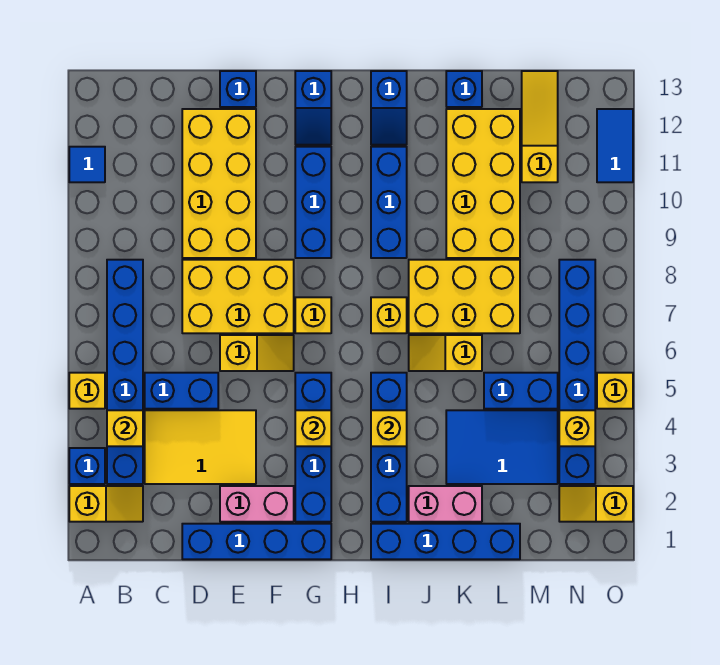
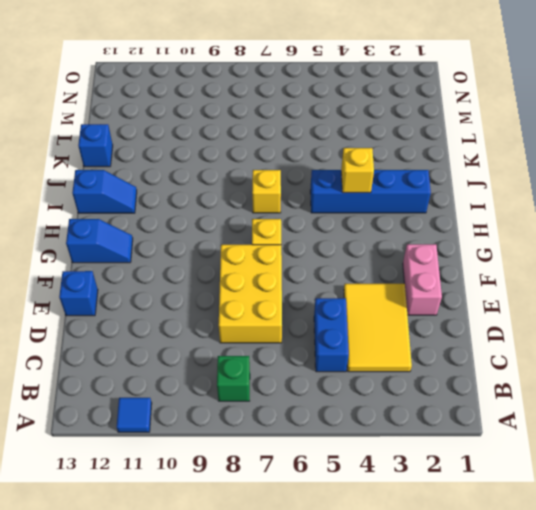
green brick B8 level 1 -> blue brick B3:B8 level 1
none -> yellow slope A2:B2 level 1 top A
none -> blue brick A3 level 1
none -> yellow brick A5 level 1
none -> blue brick D1:G1 level 1

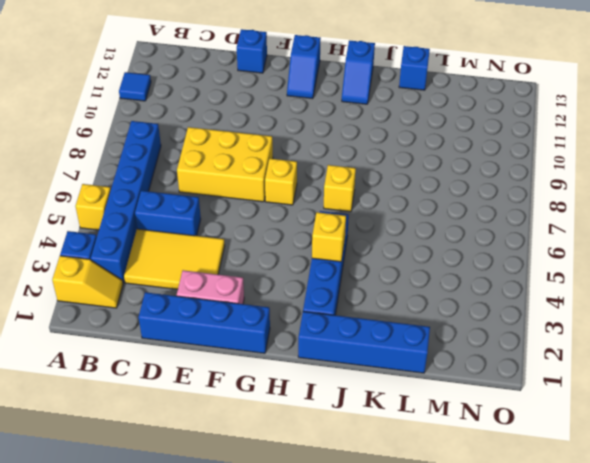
none -> yellow brick D9:E12 level 1
none -> yellow slope E6:F6 level 1 top E
none -> blue brick G2:G5 level 1
none -> blue brick G9:G11 level 1

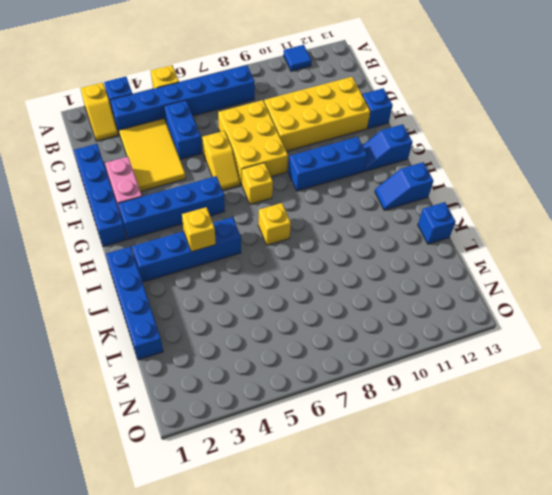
none -> blue brick I9:I11 level 1
none -> pink brick J2:K2 level 1
none -> yellow slope J6:K6 level 1 top K
none -> yellow brick J7:L8 level 1

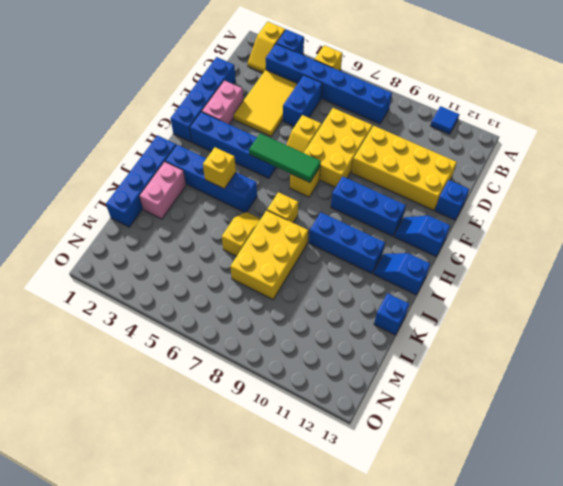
green tile G5:G7 level 2 -> none
none -> blue tile K3:M4 level 1
none -> yellow brick K9:L12 level 1
none -> blue brick L5:M5 level 1
none -> yellow slope M11:M13 level 1 top 11

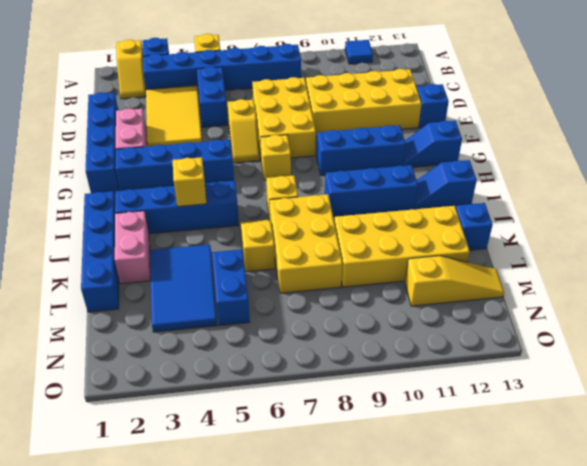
none -> yellow slope N2:O2 level 1 top O
none -> blue brick N3:N8 level 1
none -> yellow brick O5 level 1
none -> blue tile O11:O12 level 1

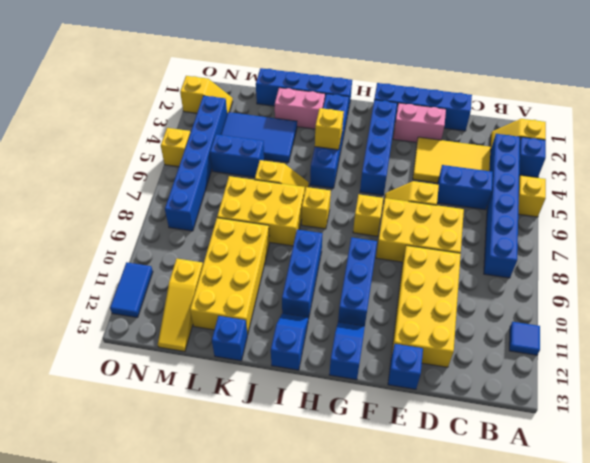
none -> yellow brick B4 level 2
none -> yellow brick G4 level 2
none -> yellow brick N4 level 2

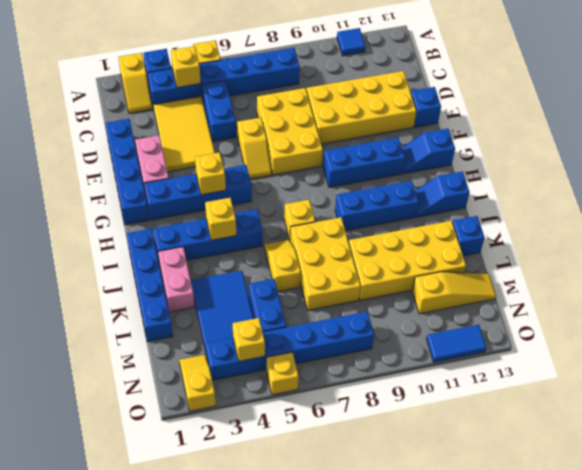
none -> yellow brick G7 level 1

